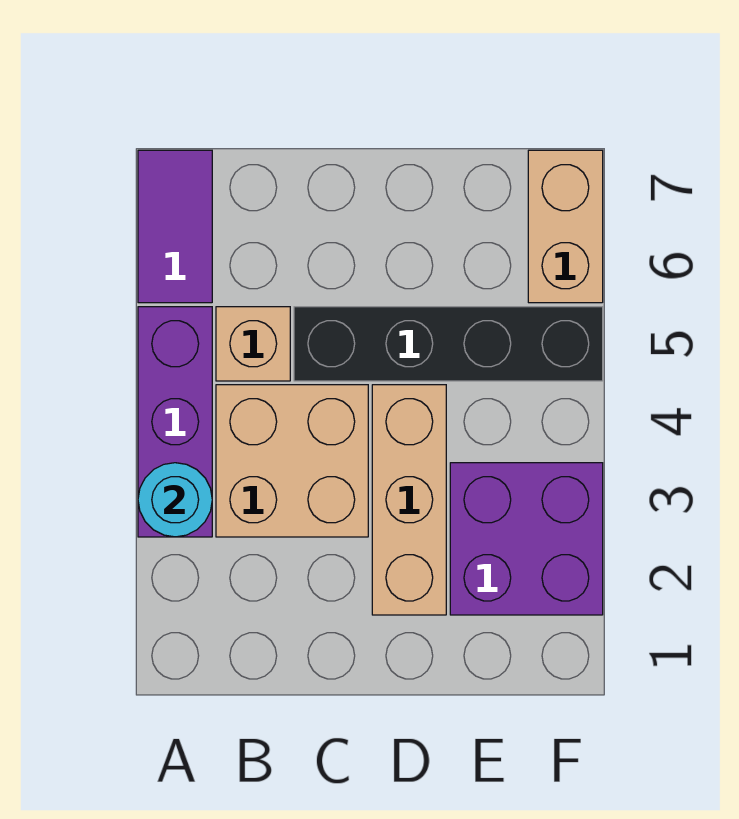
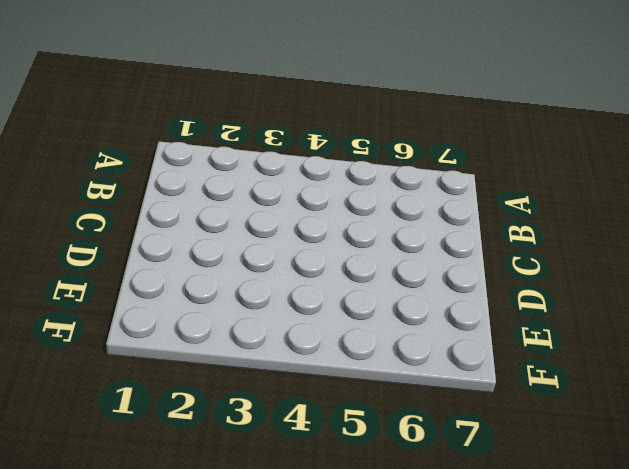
none -> purple brick A3:A5 level 1
none -> purple tile A6:A7 level 1

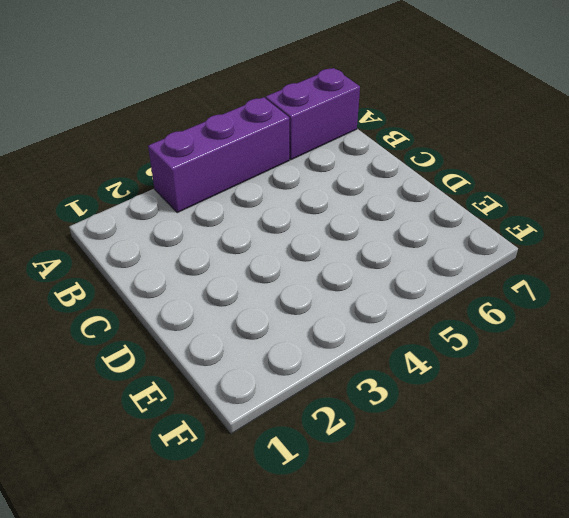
purple brick A6:A7 level 1 -> purple tile A6:A7 level 1
none -> tan brick B3:C4 level 1
none -> tan brick B5 level 1

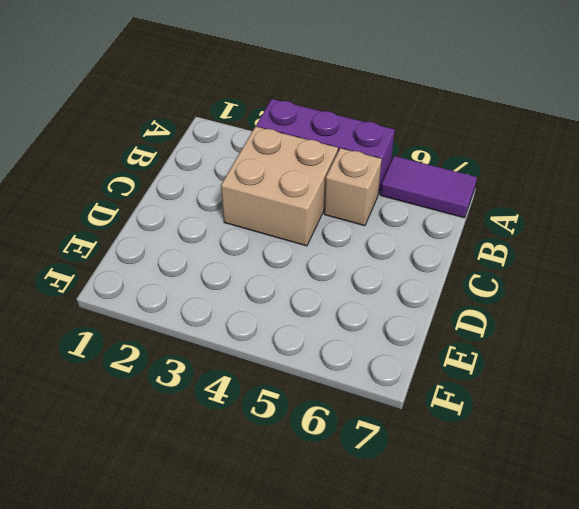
none -> black brick C5:F5 level 1
none -> tan brick D2:D4 level 1

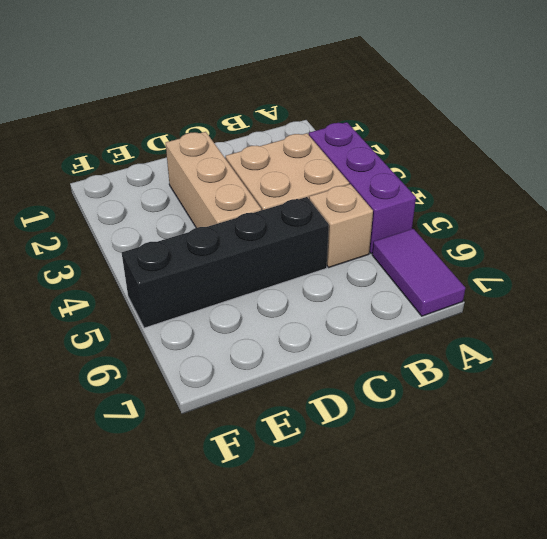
none -> purple brick E2:F3 level 1
none -> tan brick F6:F7 level 1

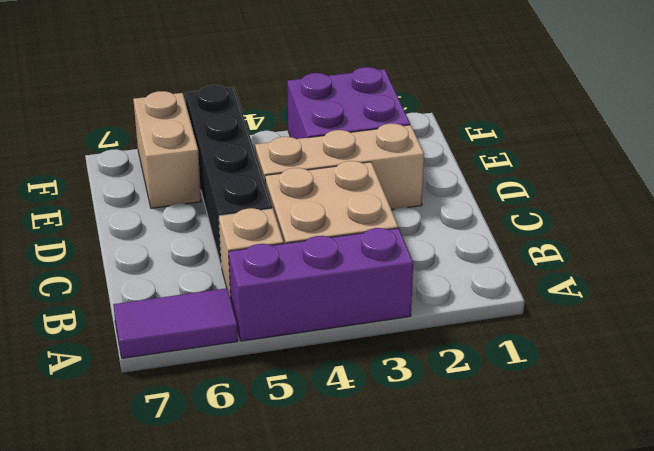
tan brick E6:F6 level 1 -> tan brick F6:F7 level 1
none -> cyan round brick A3 level 2

